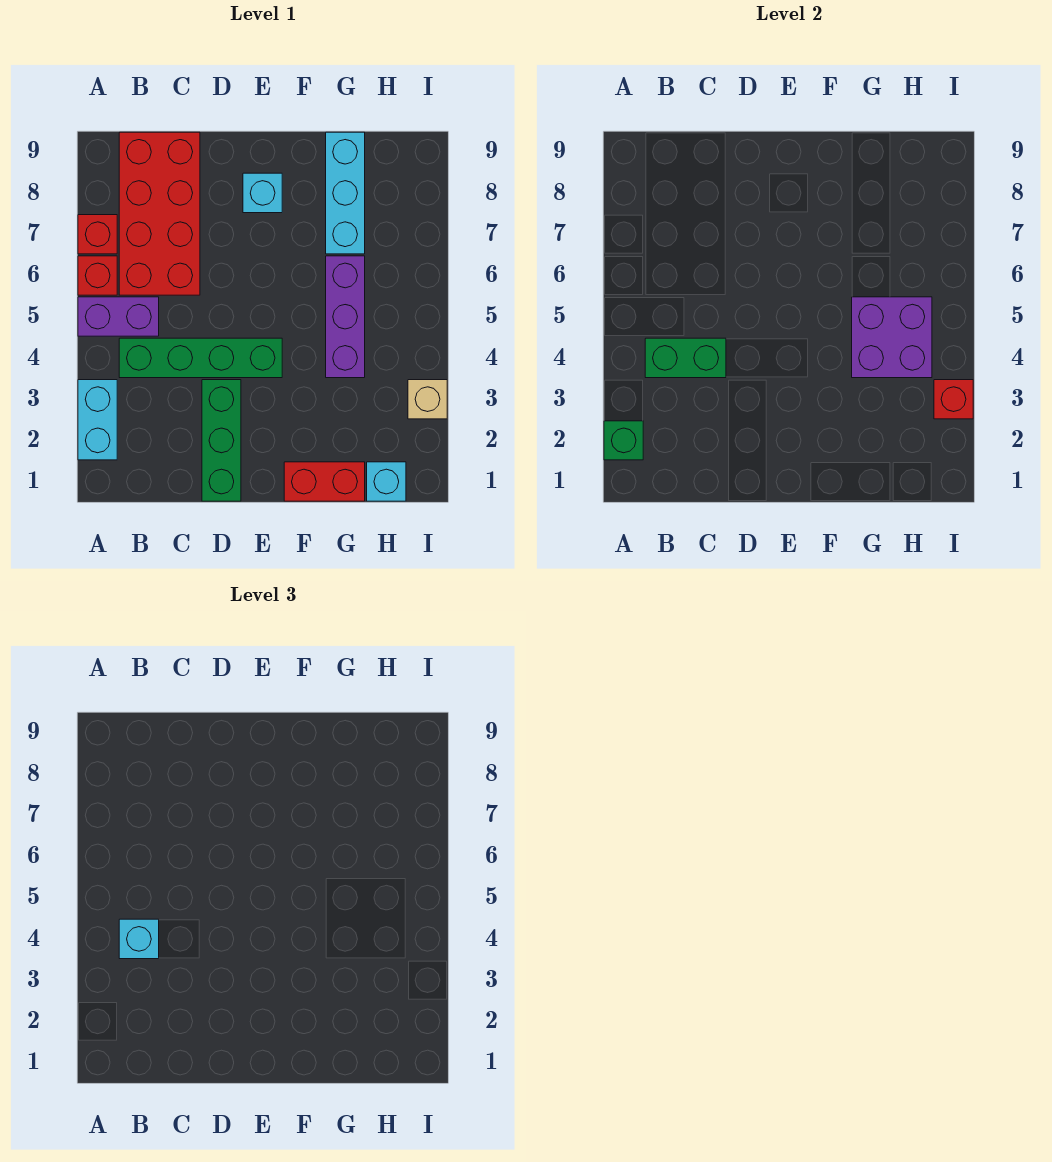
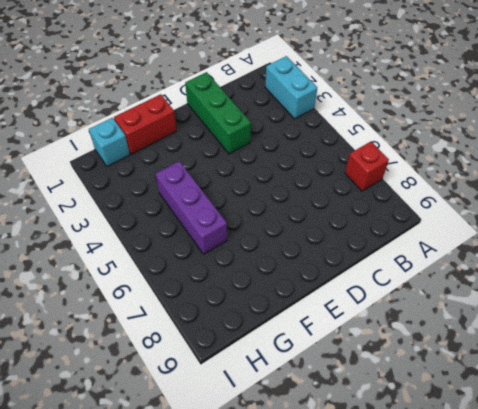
none -> purple brick A5:B5 level 1
none -> red brick A6 level 1
none -> green brick B4:E4 level 1

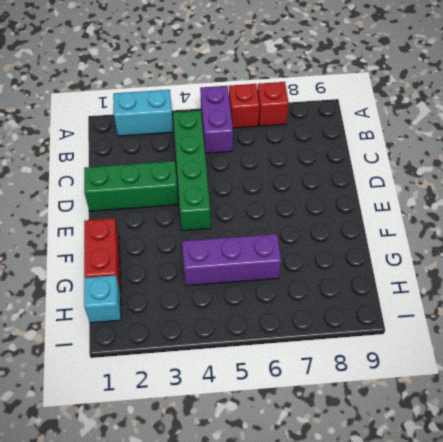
none -> red brick B6:C9 level 1
none -> cyan brick E8 level 1
none -> cyan brick G7:G9 level 1

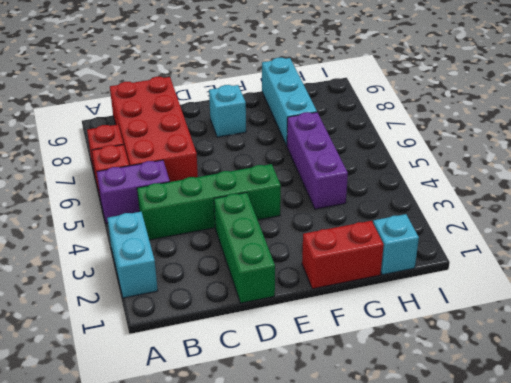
none -> tan brick I3 level 1
none -> green brick A2 level 2
none -> green brick B4:C4 level 2

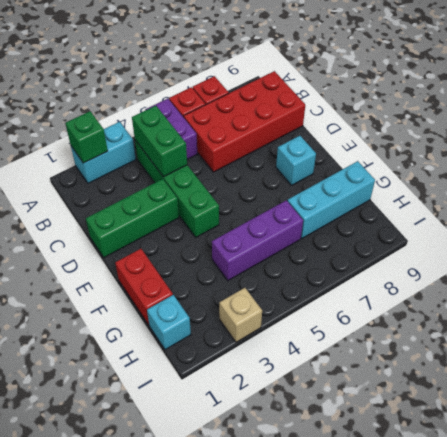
none -> purple brick G4:H5 level 2
none -> red brick I3 level 2
none -> cyan brick B4 level 3

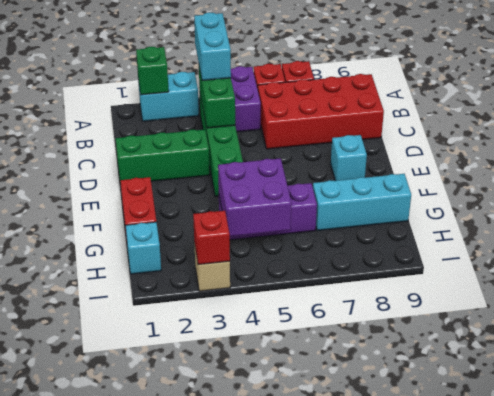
cyan brick A4:B4 level 3 -> cyan brick B4 level 3

